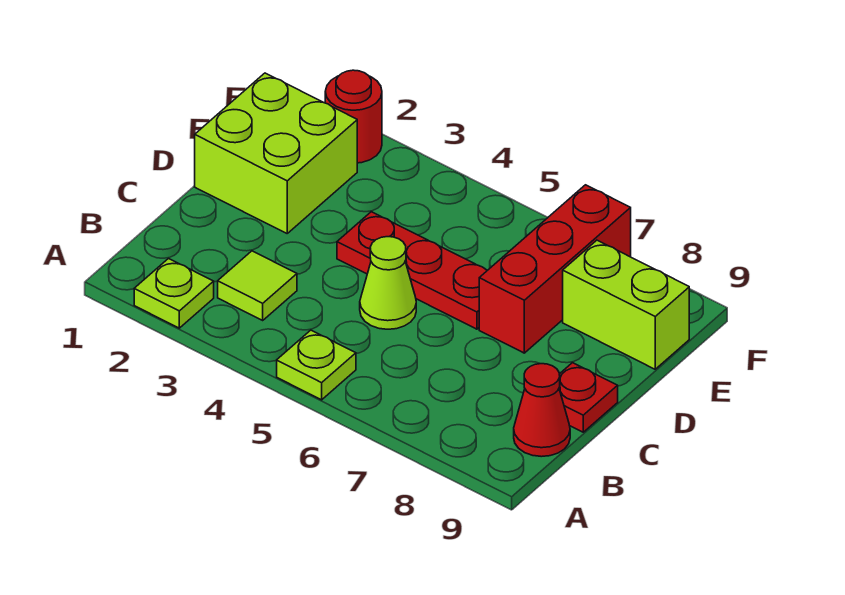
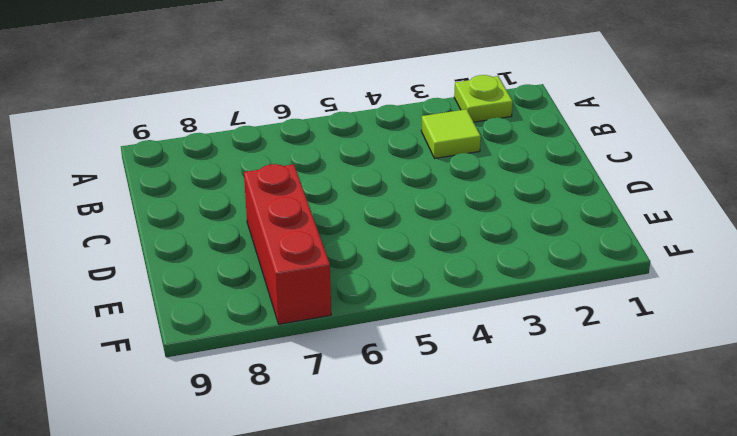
none -> lime plate A5 level 1
none -> red cone B9 level 1

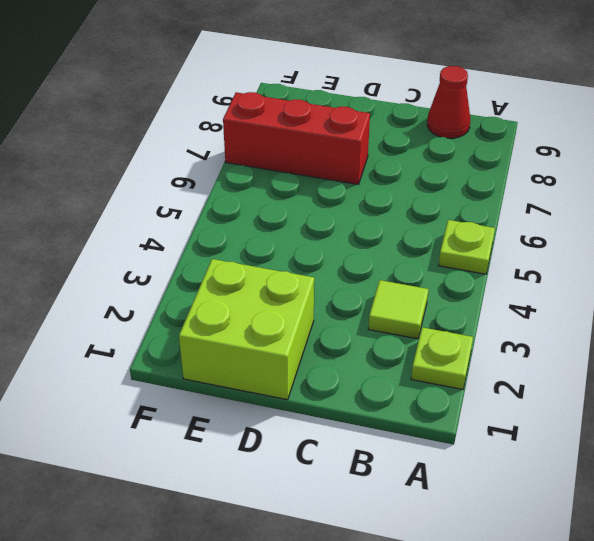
none -> lime cone C5 level 1
none -> red plate C9 level 1

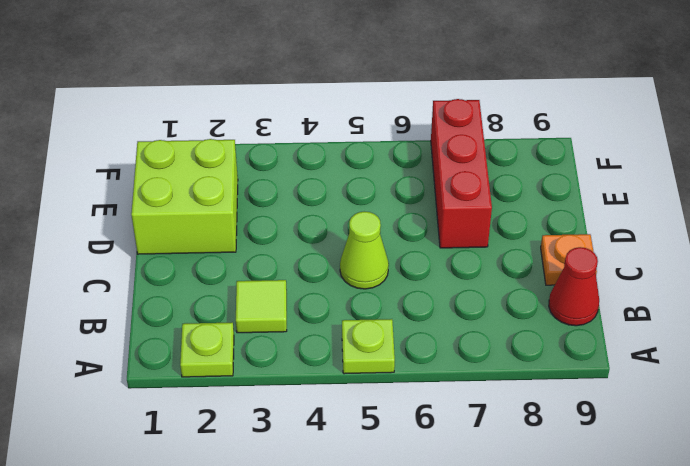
orange plate C9 level 1 -> red plate C9 level 1
none -> red plate D4:D6 level 1
none -> lime brick E8:E9 level 1

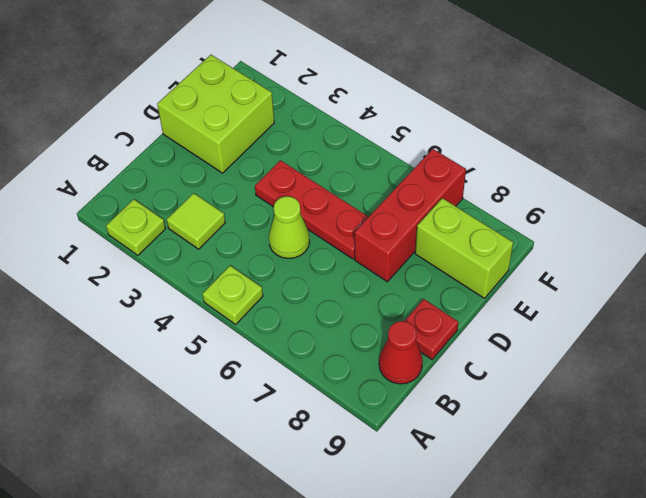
none -> red round brick F2 level 1

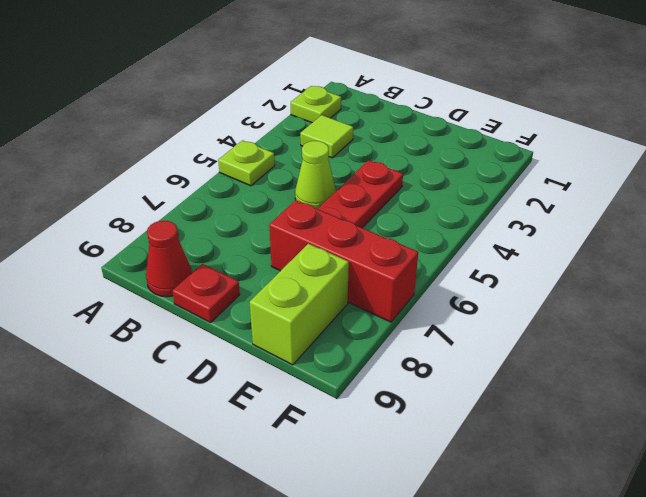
none -> lime brick D1:E2 level 1
none -> red round brick F2 level 1

